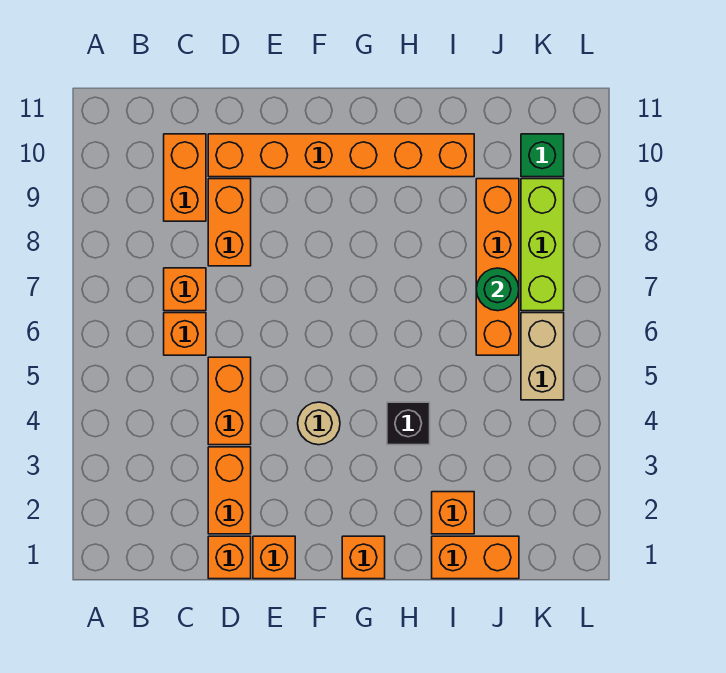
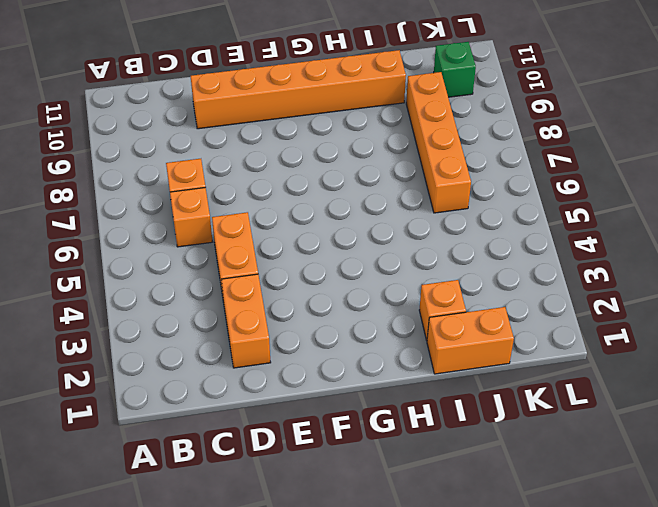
none -> orange brick C9:C10 level 1
none -> orange brick D1 level 1
none -> orange brick D8:D9 level 1

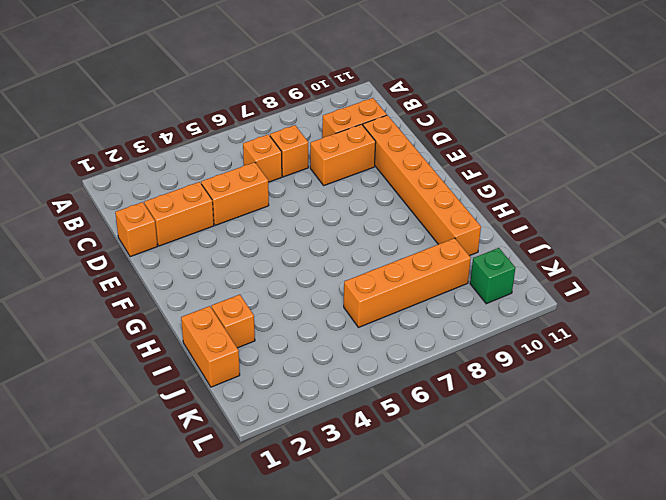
none -> orange brick E1 level 1
none -> tan round brick F4 level 1
none -> orange brick G1 level 1

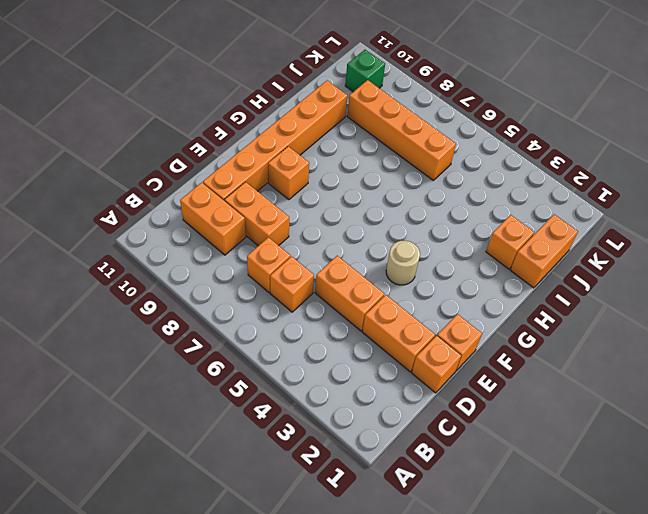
orange brick F9 level 1 -> orange brick G1 level 1
none -> black brick H4 level 1
none -> tan brick K5:K6 level 1
none -> lime brick K7:K9 level 1

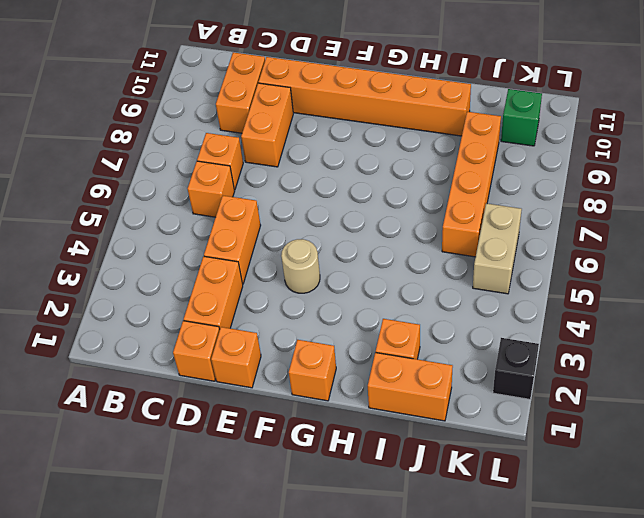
black brick L2 level 1 -> black brick H4 level 1
none -> lime brick K7:K9 level 1
none -> green round brick J7 level 2

